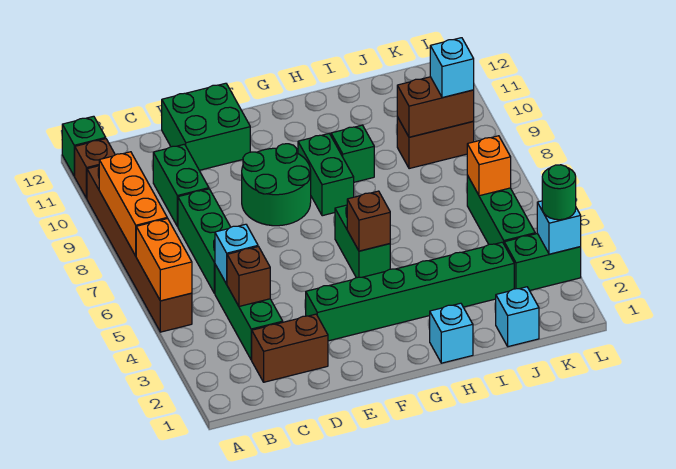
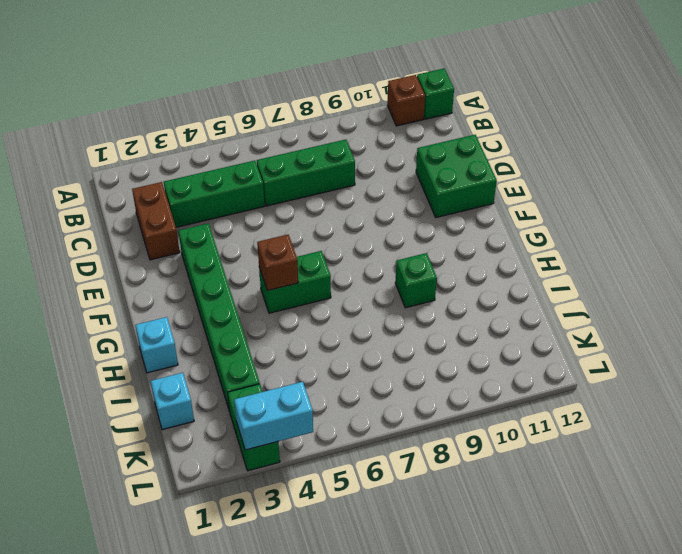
cyan brick L3:L4 level 2 -> cyan brick L3 level 2
none -> brown brick A5:A10 level 1
none -> green brick C9:C10 level 1
none -> green round brick E8:F9 level 1

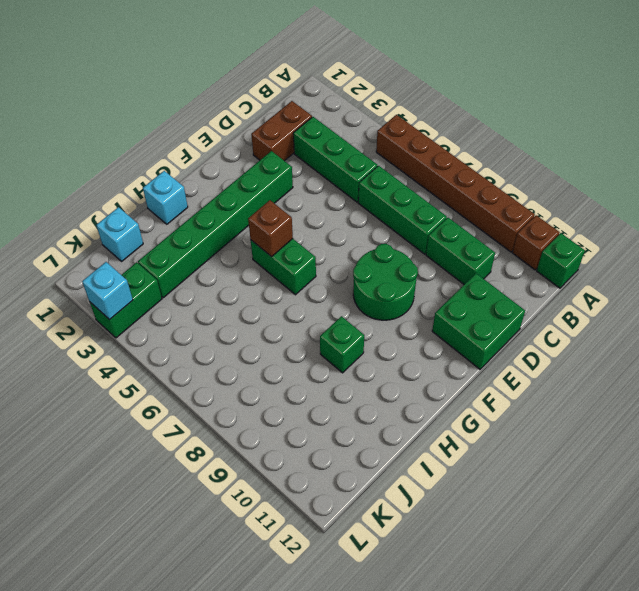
none -> green brick G8:G9 level 1
none -> brown brick J9:K9 level 1
none -> green brick K4:K6 level 1

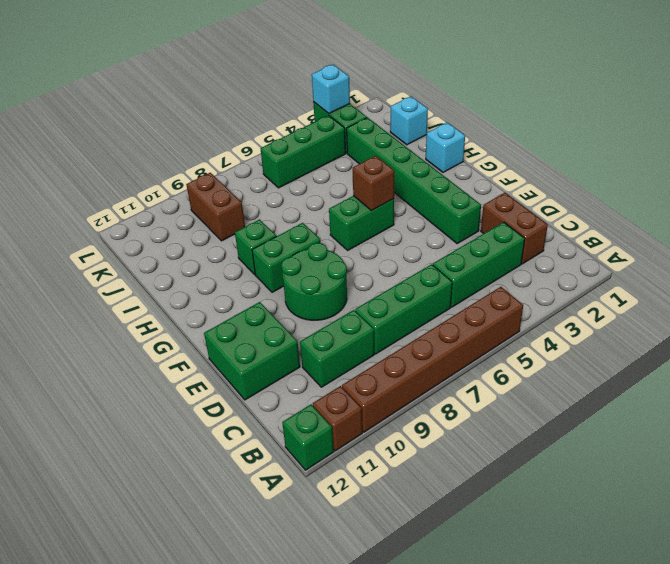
none -> orange brick A5:A6 level 2
none -> orange brick A7:A9 level 2
none -> brown brick C4 level 2

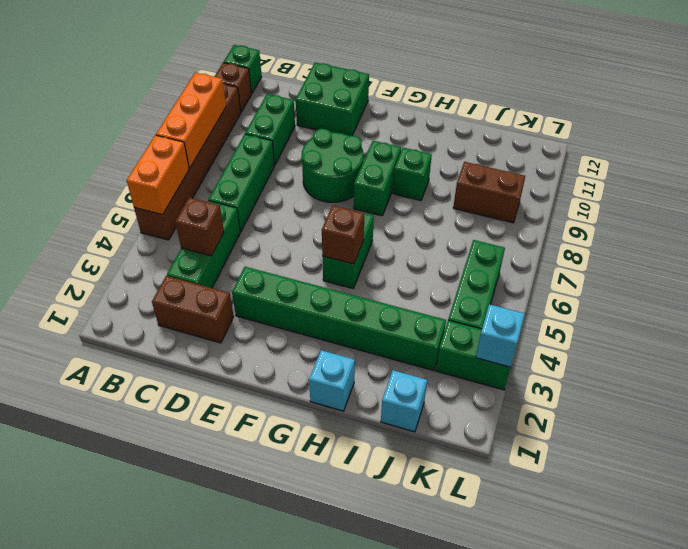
none -> cyan brick C5 level 2
none -> brown brick J9:K9 level 2
none -> orange brick K6 level 2

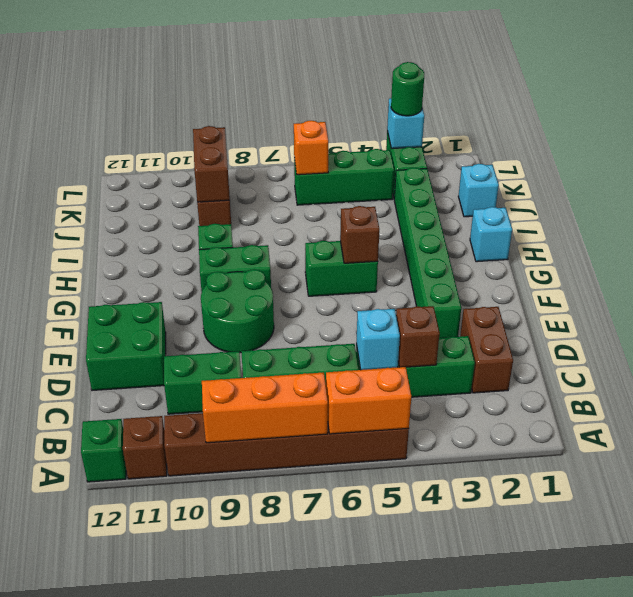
none -> cyan brick K9 level 3

